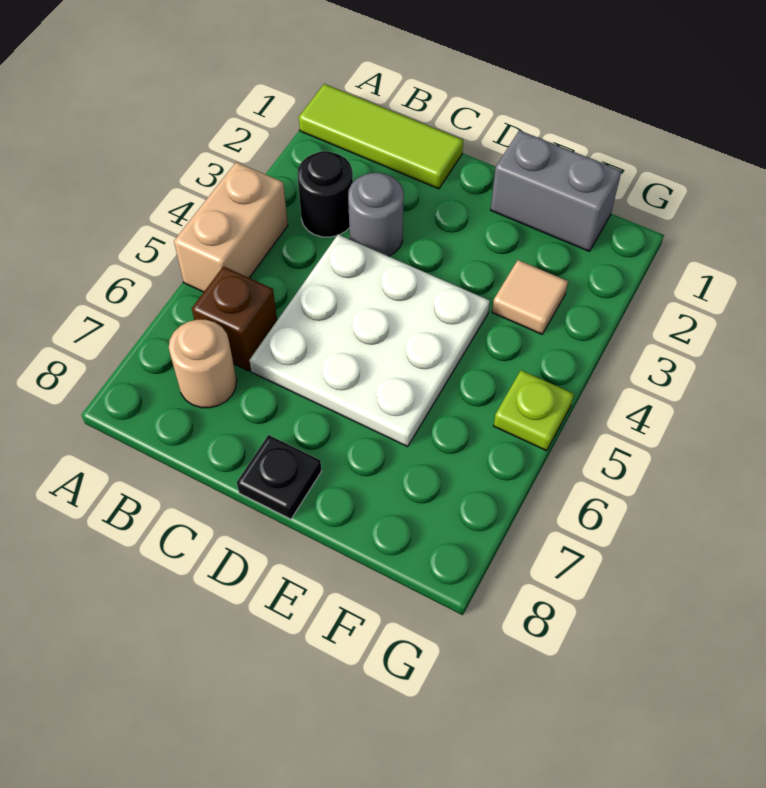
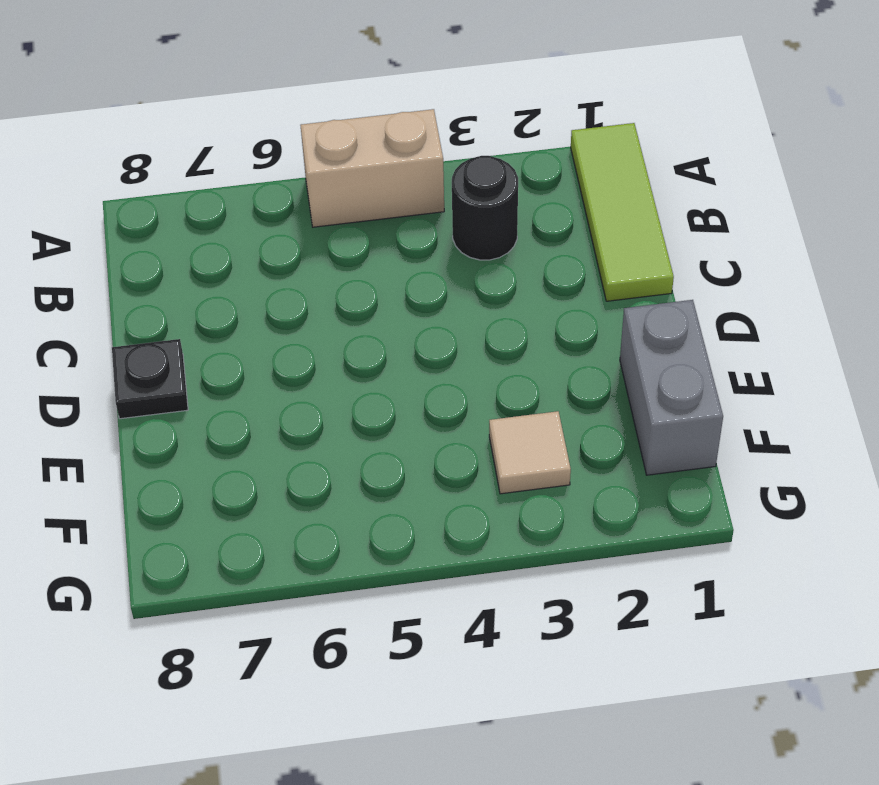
none -> brown brick B6 level 1
none -> tan round brick B7 level 1

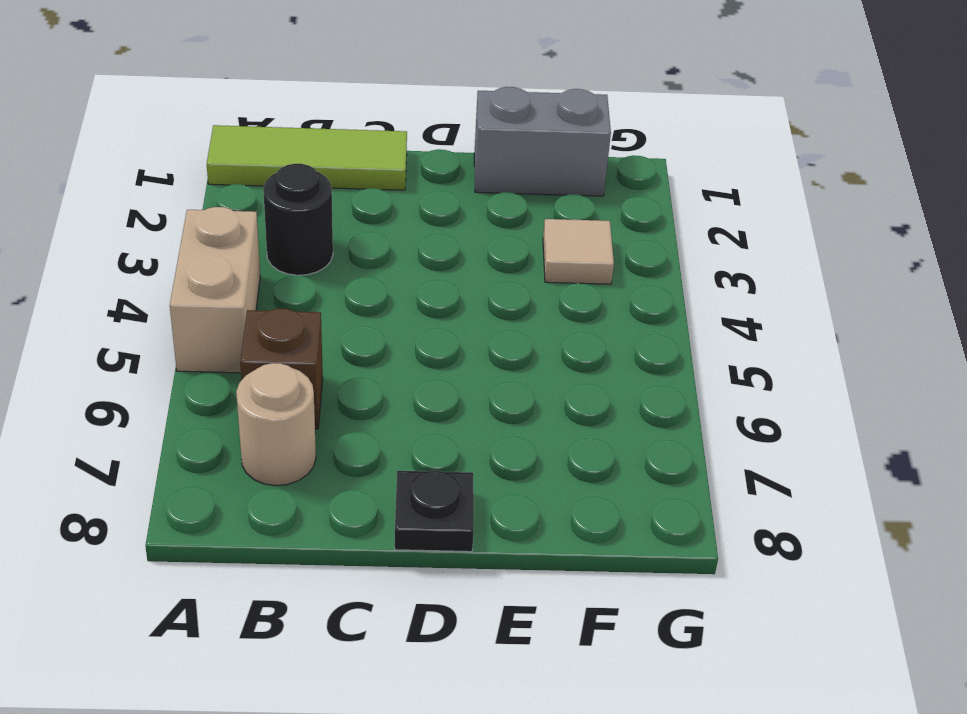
none -> grey round brick C3 level 1
none -> white plate C4:E6 level 1

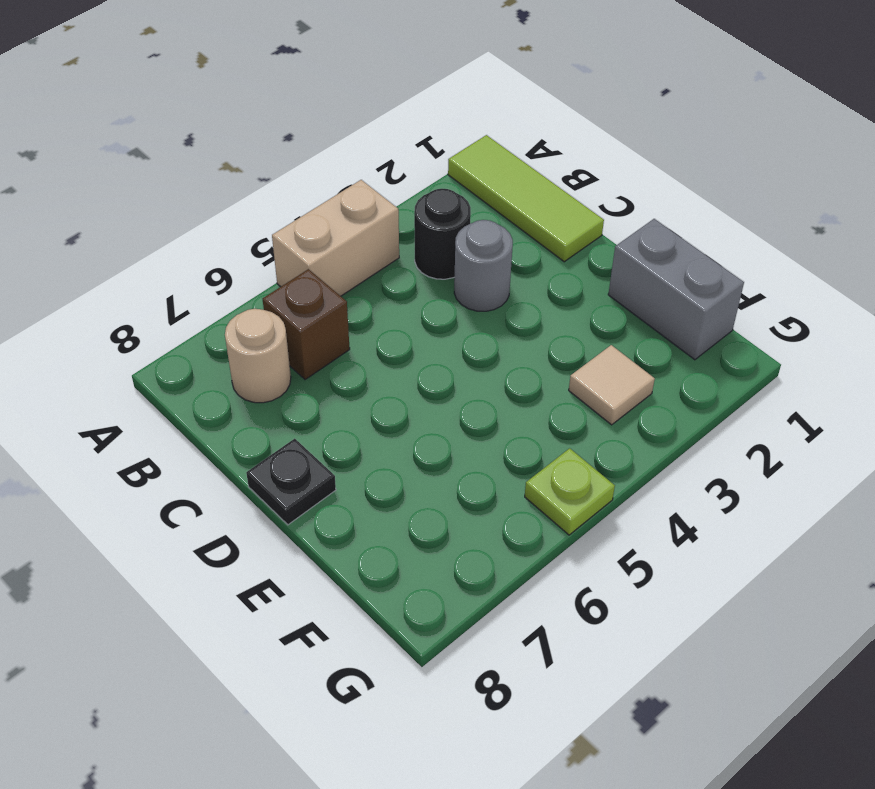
none -> white plate C4:E6 level 1

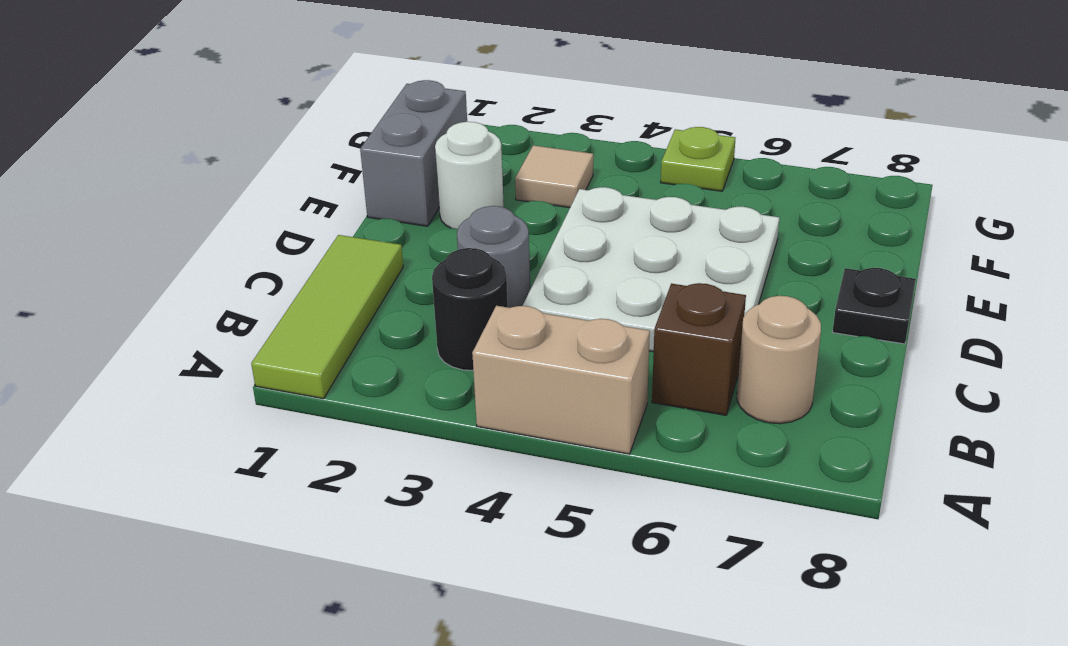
white round brick E2 level 1 -> none

